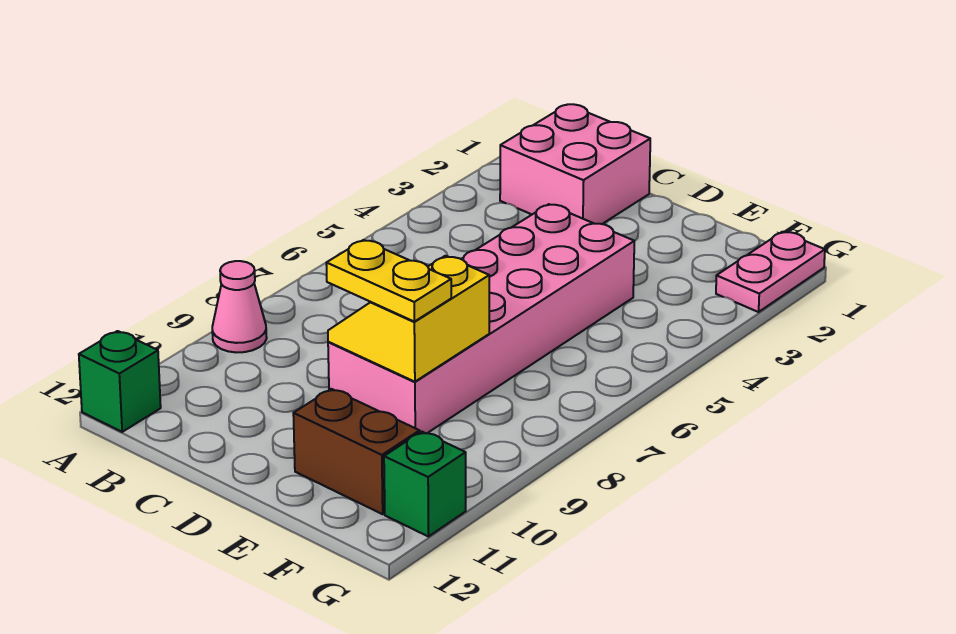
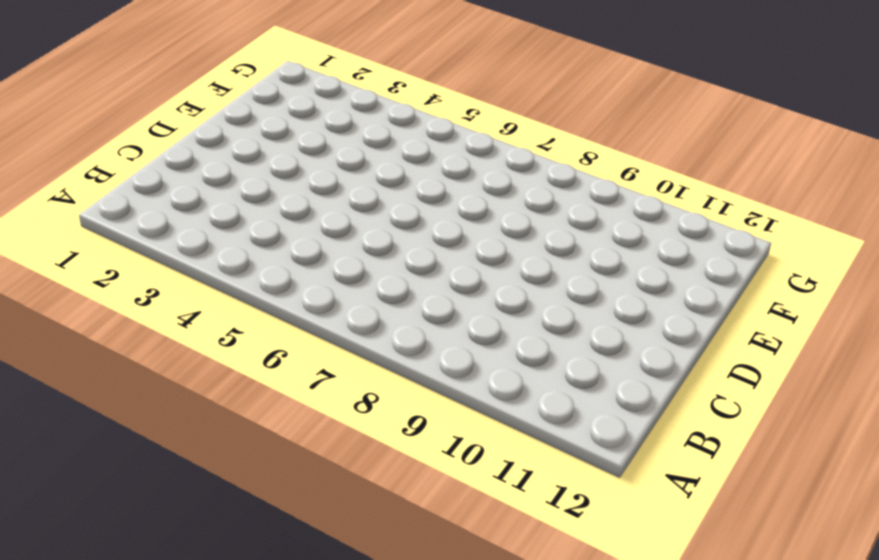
none -> pink cone A9 level 1
none -> green brick A12 level 1

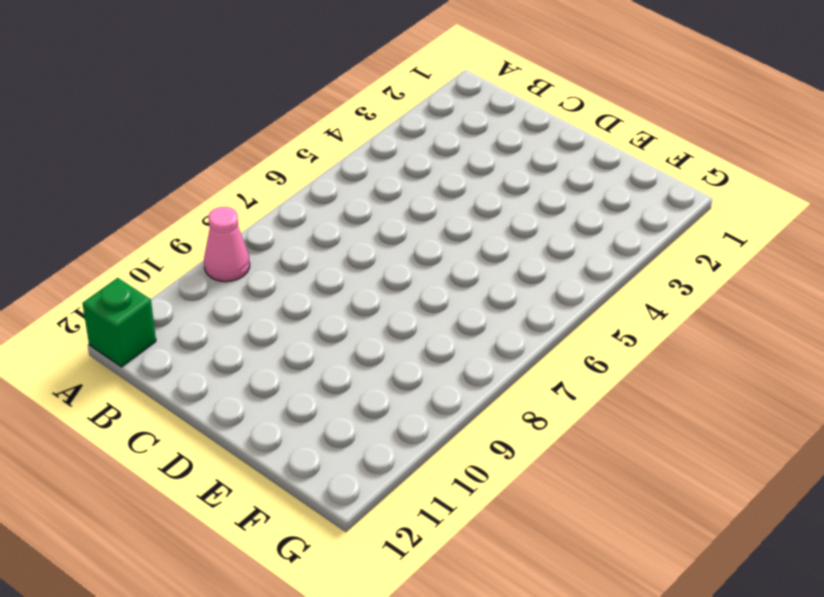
none -> pink brick B1:C2 level 1
none -> pink brick D4:E9 level 1

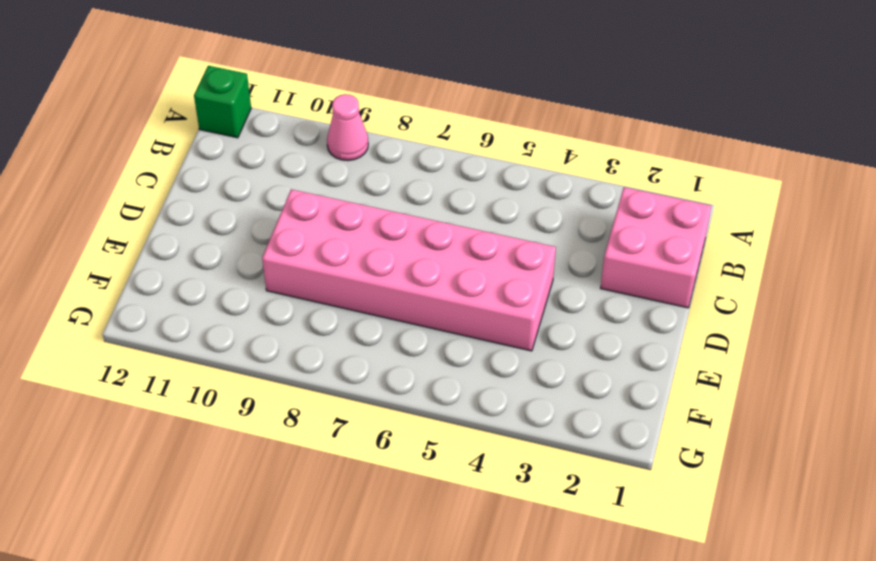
none -> brown brick E11:F11 level 1
none -> pink plate G1:G2 level 1

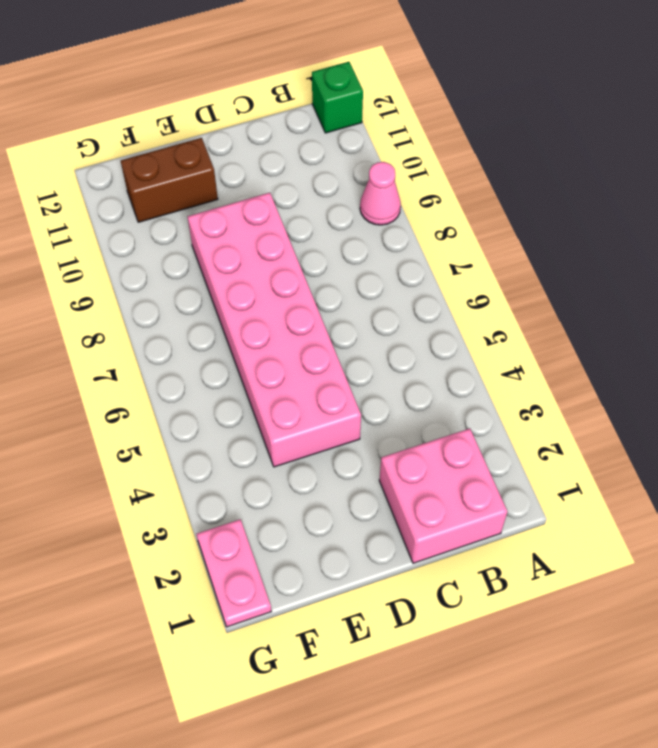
none -> green brick G11 level 1
none -> yellow slope D8:E9 level 2 top E

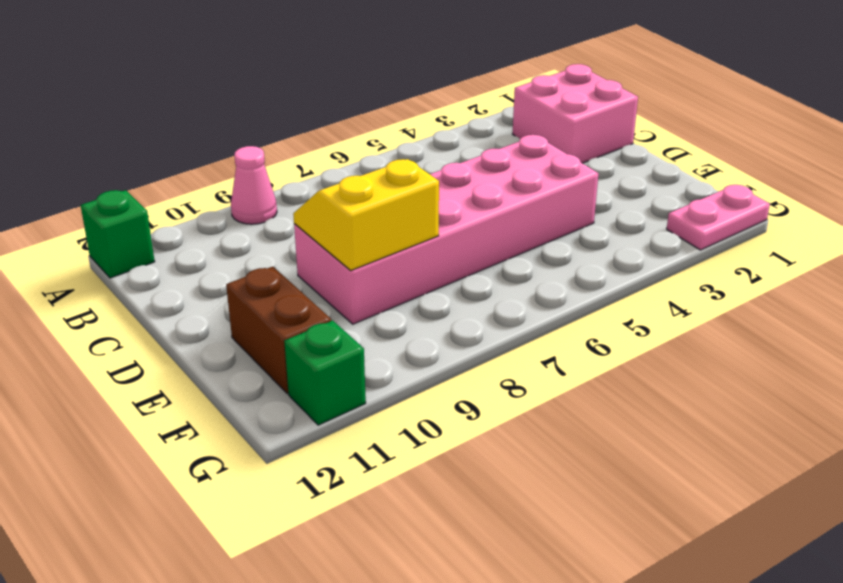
none -> yellow plate D9:E9 level 3

